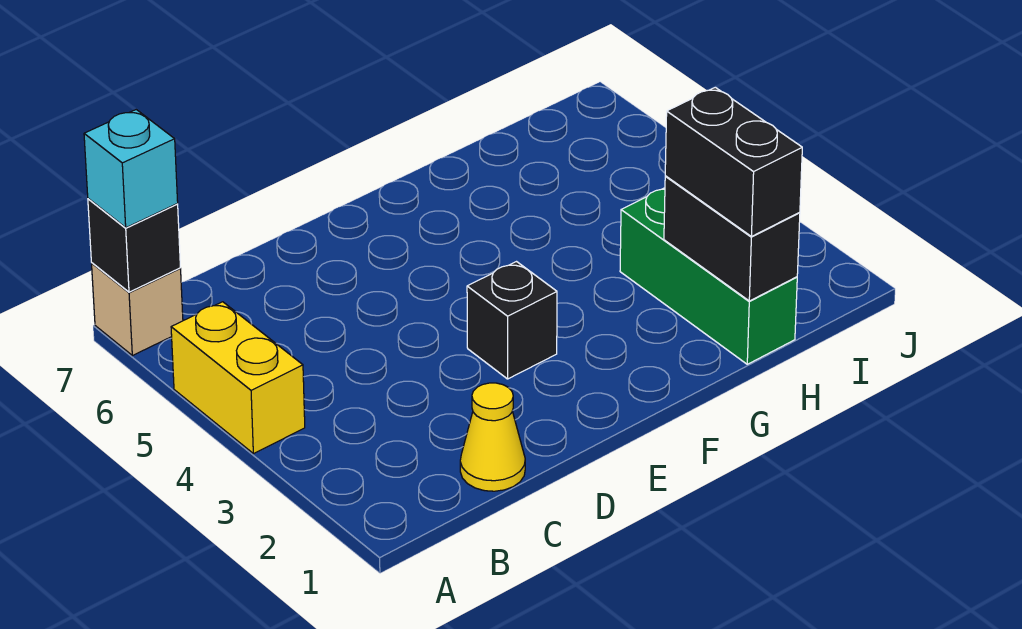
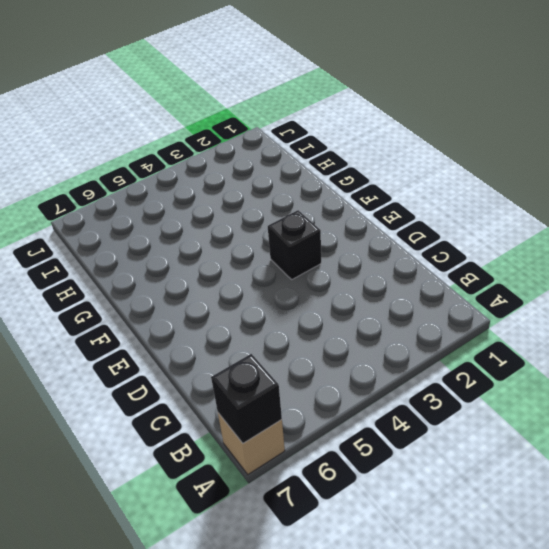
none -> yellow brick A4:A5 level 1
none -> yellow cone C1 level 1

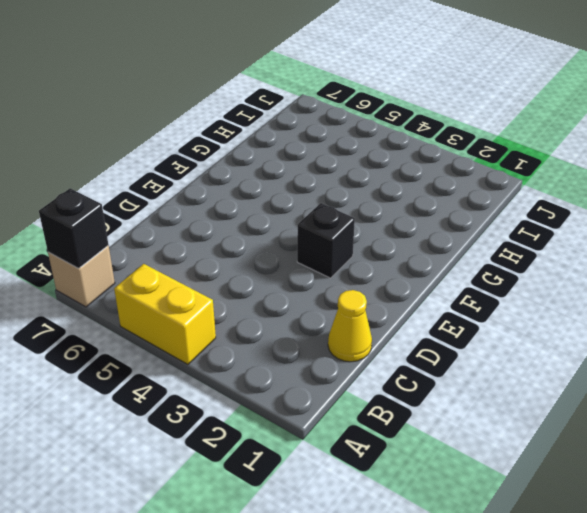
none -> green brick H1:H3 level 1
none -> black brick H1:H2 level 2

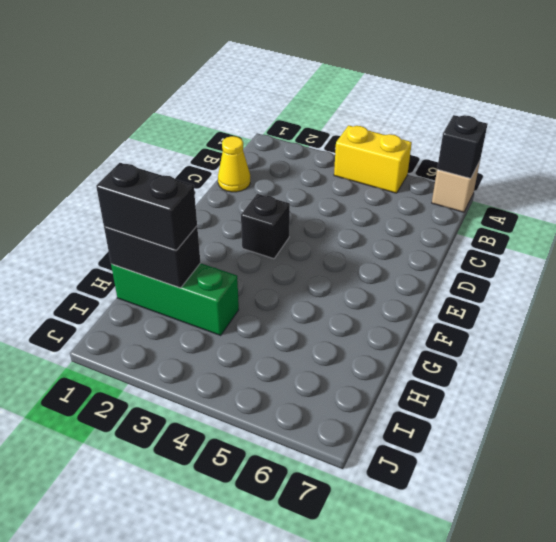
none -> cyan brick A7 level 3

